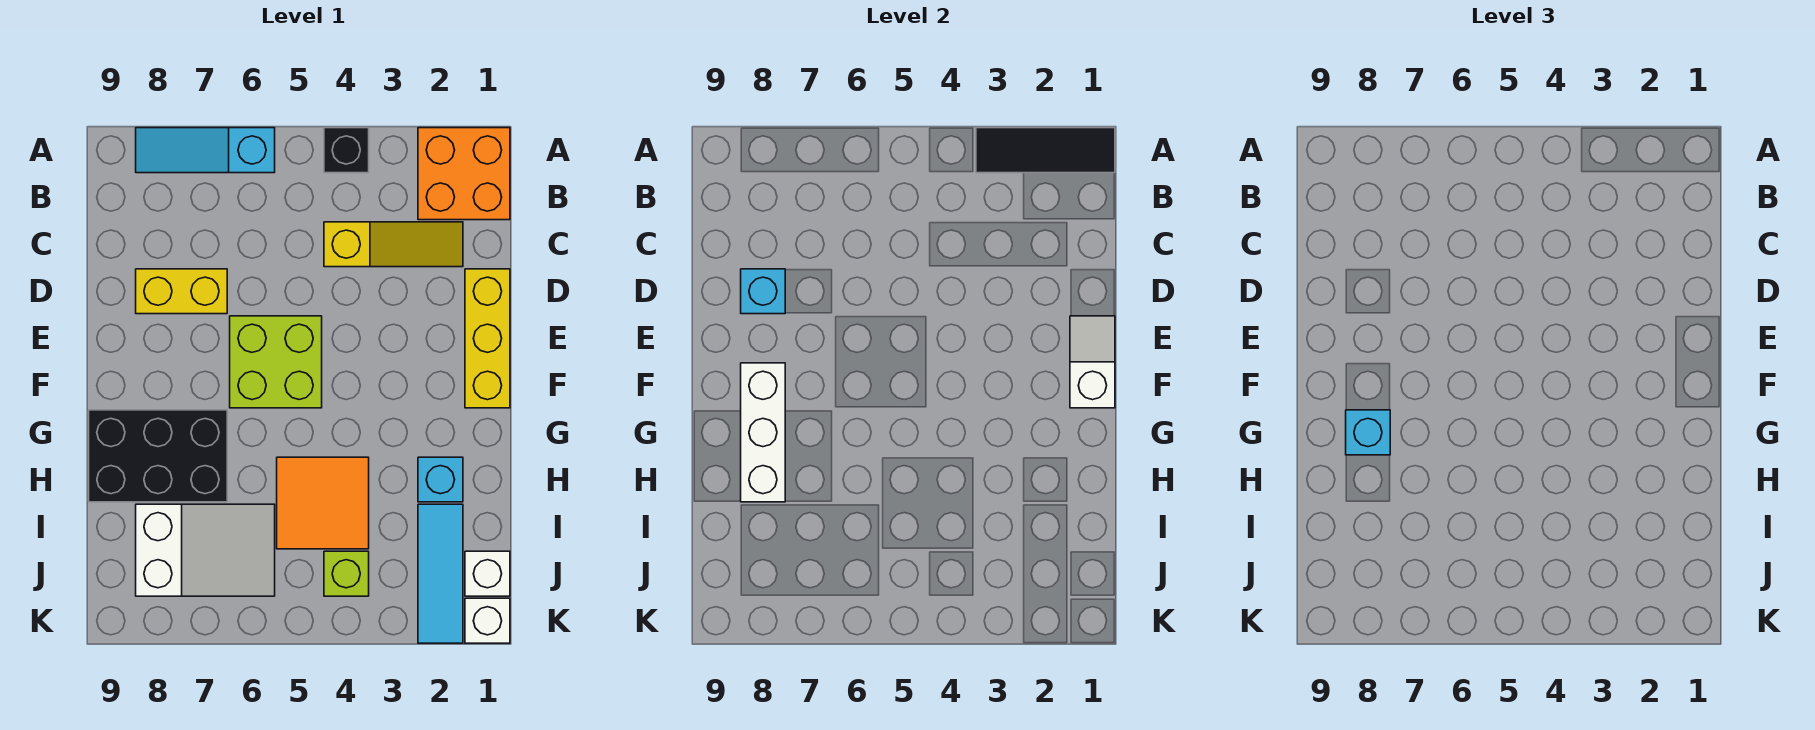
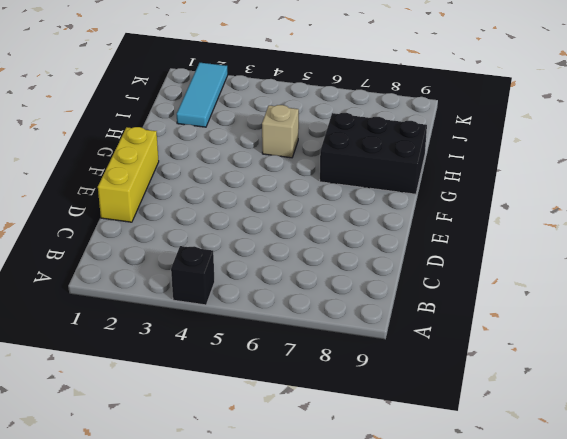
tan brick H5 level 1 -> orange tile H4:I5 level 1
none -> orange brick A1:B2 level 1
none -> cyan slope A6:A8 level 1 top 6
none -> yellow slope C2:C4 level 1 top 4

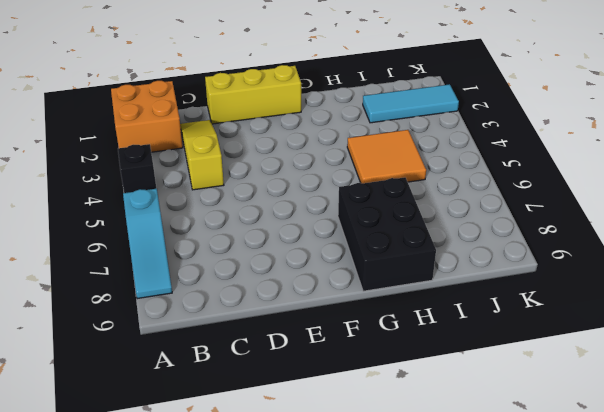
none -> yellow brick D7:D8 level 1
none -> lime brick E5:F6 level 1
none -> cyan brick H2 level 1

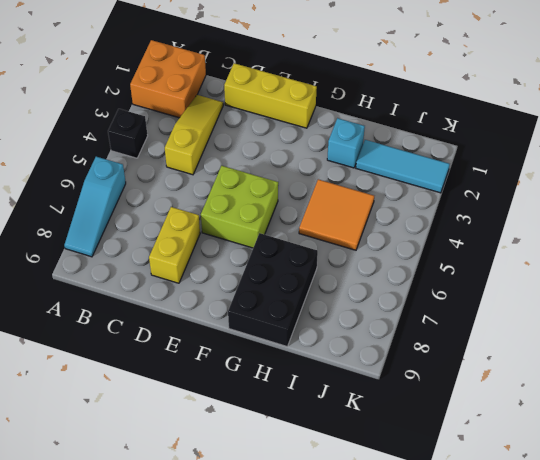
none -> white slope I6:J8 level 1 top 8
none -> white brick J1 level 1
none -> lime brick J4 level 1

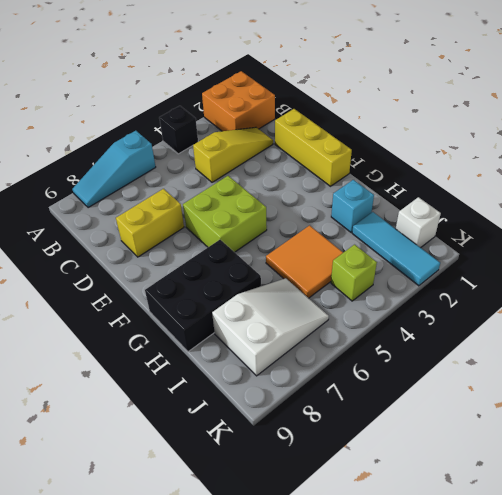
none -> white brick K1 level 1
none -> black tile A1:A3 level 2
none -> cyan brick D8 level 2

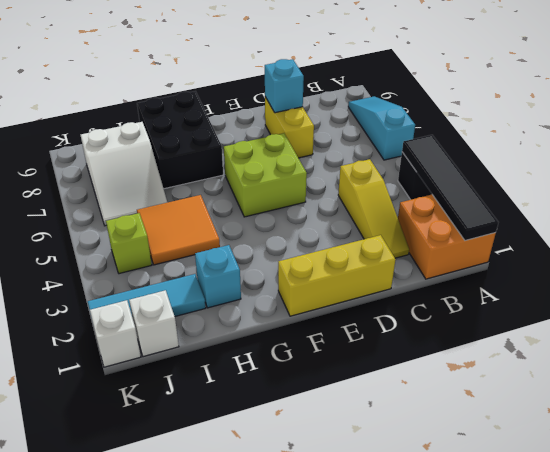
black tile A1:A4 level 2 -> black tile A1:A3 level 2
none -> white slope E1:F1 level 2 top F
none -> white brick F8:H8 level 2
none -> cyan brick G8 level 3

